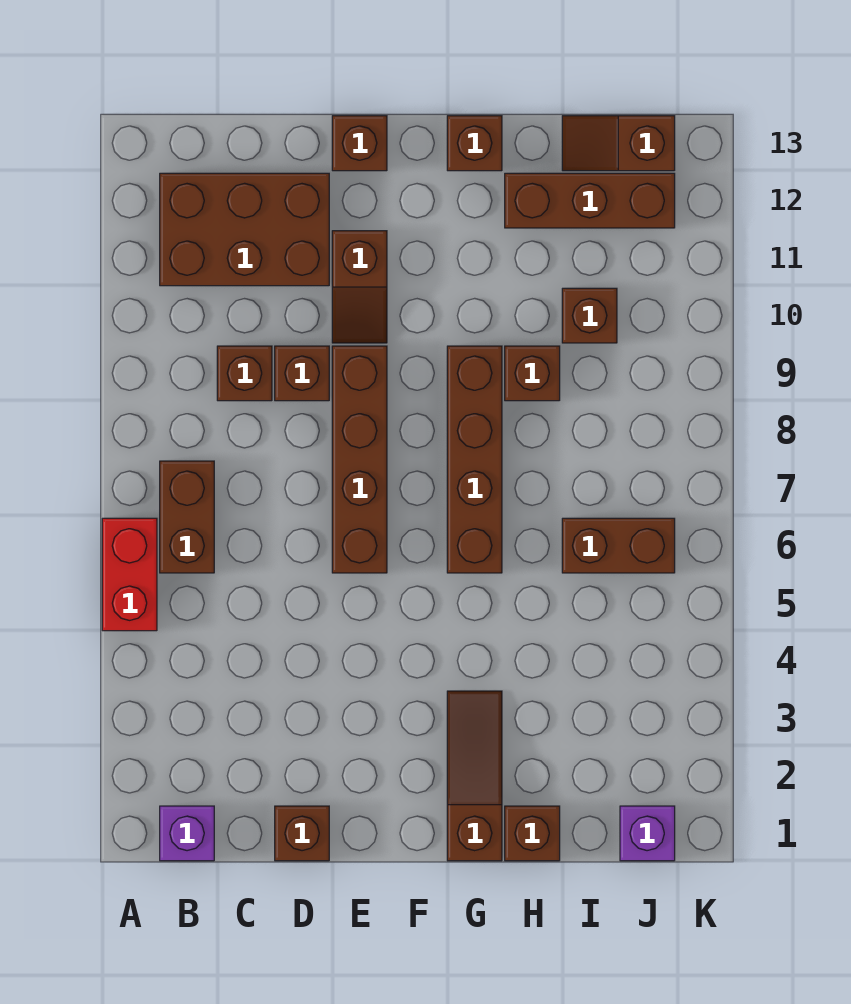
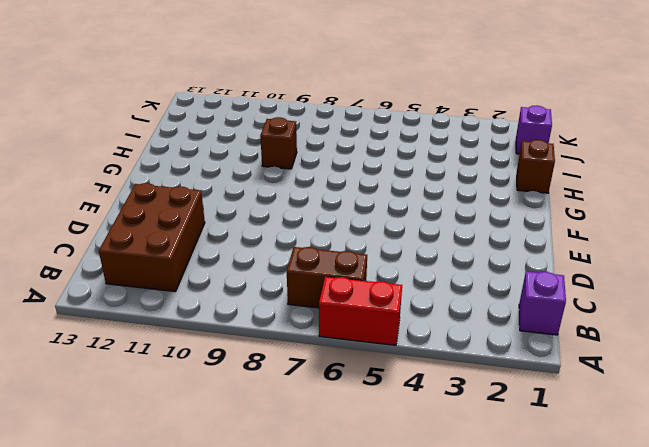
none -> brown brick C9 level 1
none -> brown brick D1 level 1
none -> brown brick D9 level 1

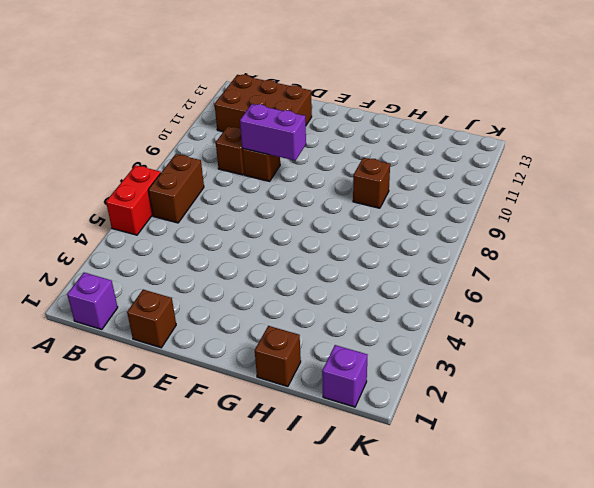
purple brick D9:E9 level 2 -> none
none -> brown brick E6:E9 level 1
none -> brown slope E10:E11 level 1 top 11
none -> brown brick E13 level 1

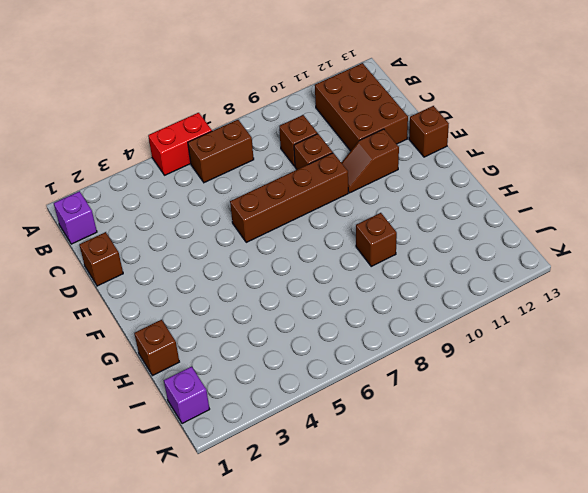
none -> brown slope G1:G3 level 1 top 1
none -> brown brick G6:G9 level 1
none -> brown brick G13 level 1

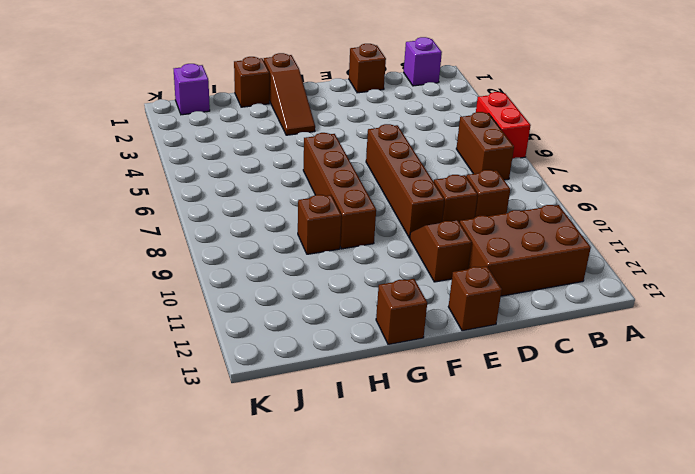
none -> brown brick H12:J12 level 1
none -> brown brick I6:J6 level 1
none -> brown brick I10 level 1

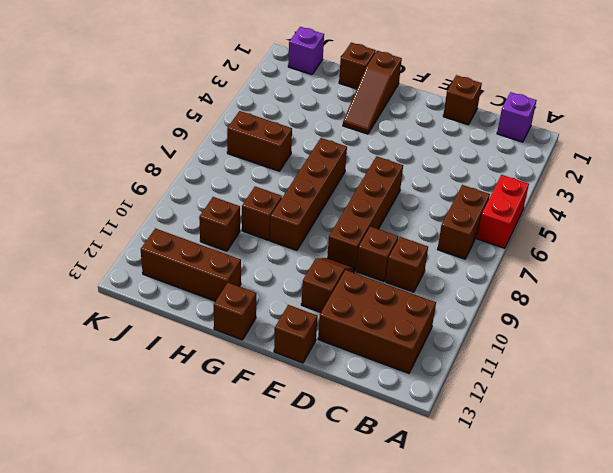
none -> brown slope I13:J13 level 1 top J

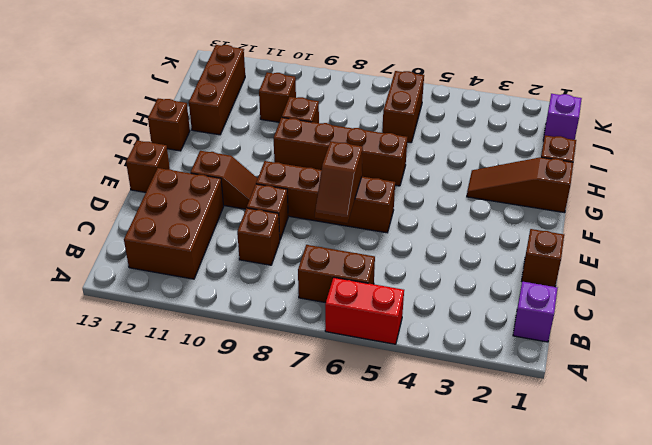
brown slope D7:E7 level 2 top E -> brown slope I13:J13 level 1 top J

